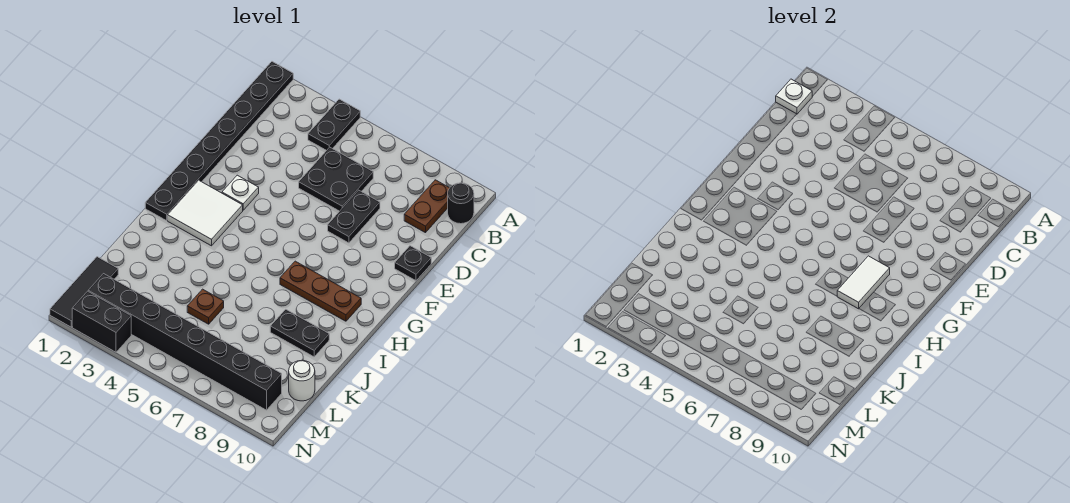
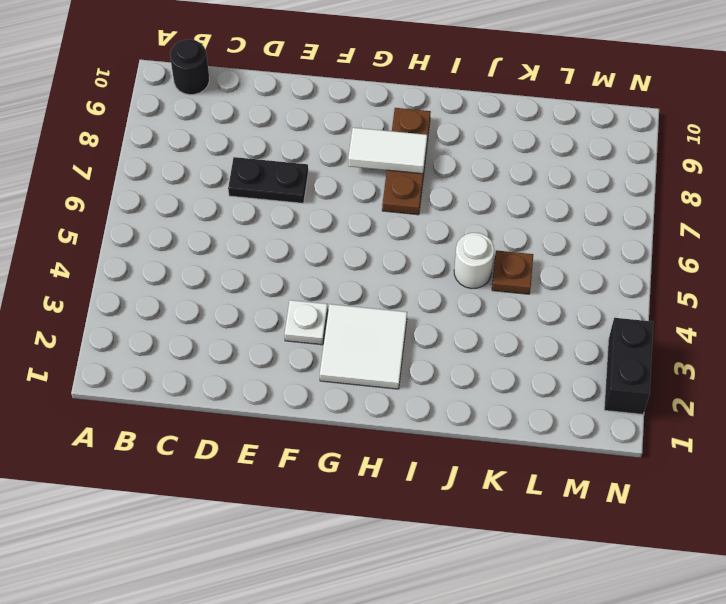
white round brick J5 level 1 -> white round brick L10 level 1
none -> black plate A1:H1 level 1
none -> black plate A4:B4 level 1
none -> brown plate B9:C9 level 1

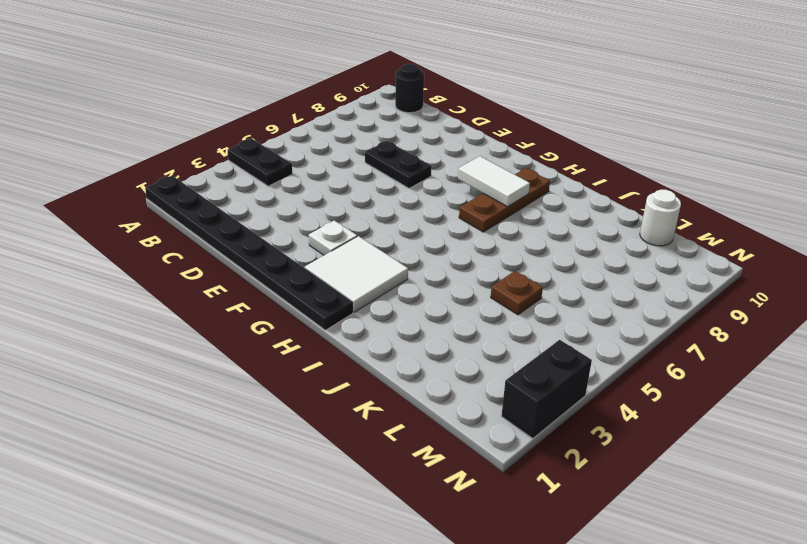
none -> brown plate B9:C9 level 1
none -> black plate C5:D6 level 1
none -> black plate E10 level 1

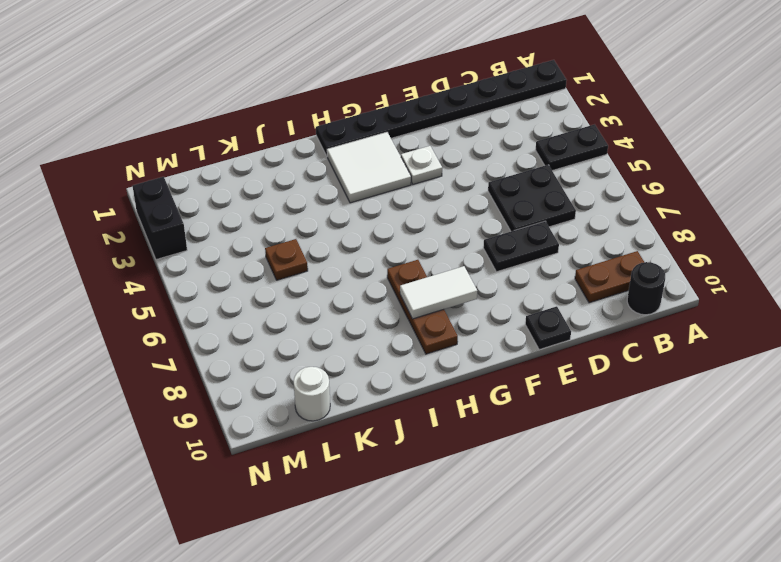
none -> black plate J8:J9 level 1
none -> black tile L1:N1 level 1
none -> black brick M2:M9 level 1

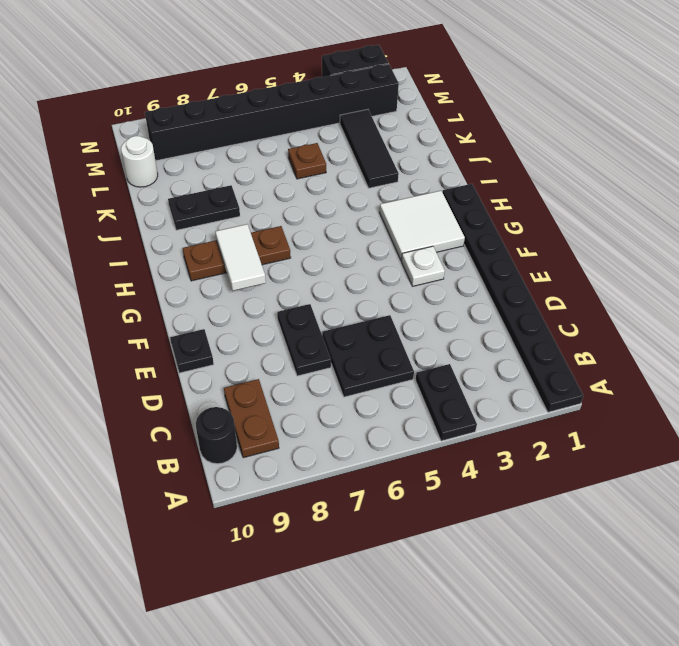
black tile J3:L3 level 1 -> black tile L1:N1 level 1
none -> white plate B1 level 2

